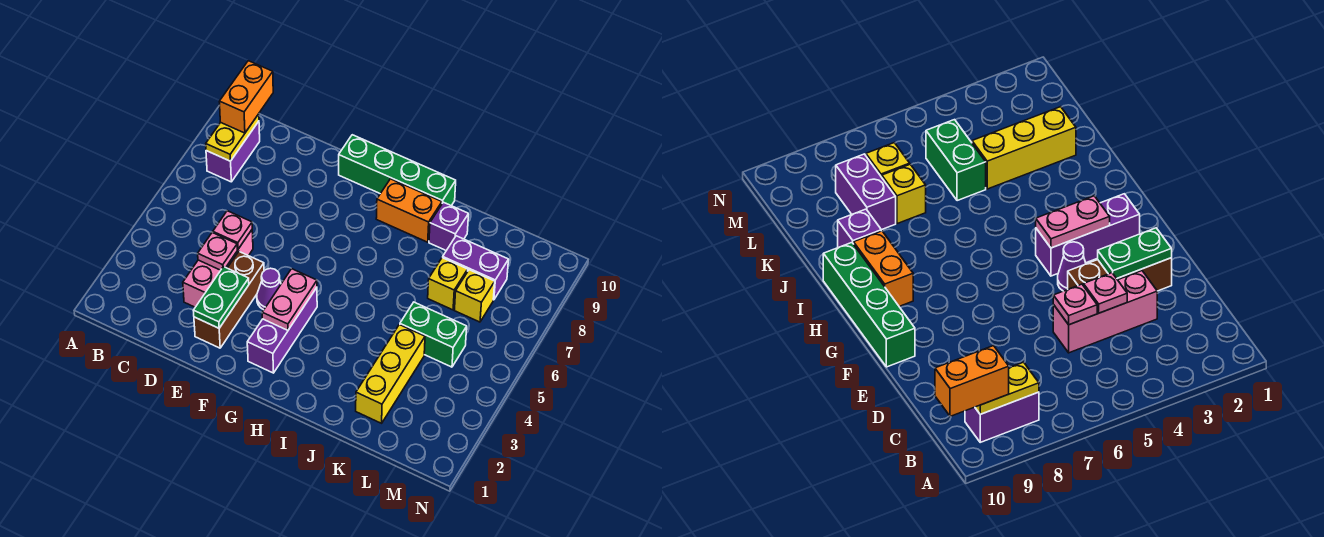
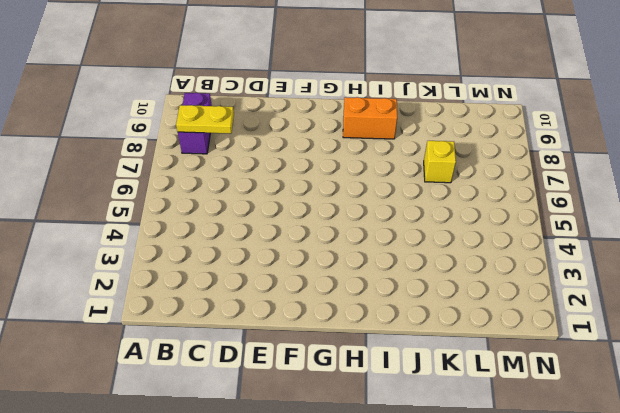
yellow plate B8:C8 level 2 -> yellow plate B8:B9 level 2
none -> pink brick D3:D5 level 1
none -> brown brick E2:E4 level 1
none -> purple cone F4 level 1

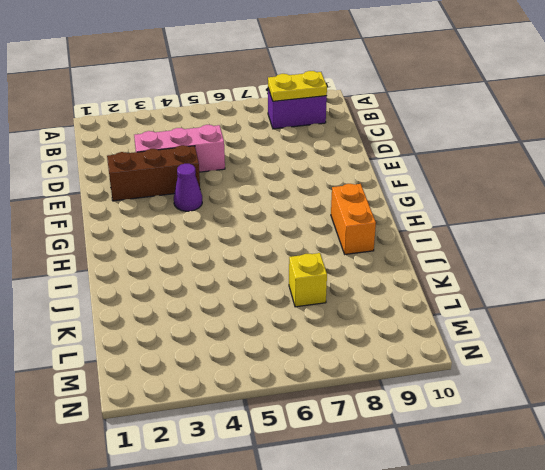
none -> green brick F10:I10 level 1
none -> purple brick G2:G4 level 1
none -> purple brick J9 level 1

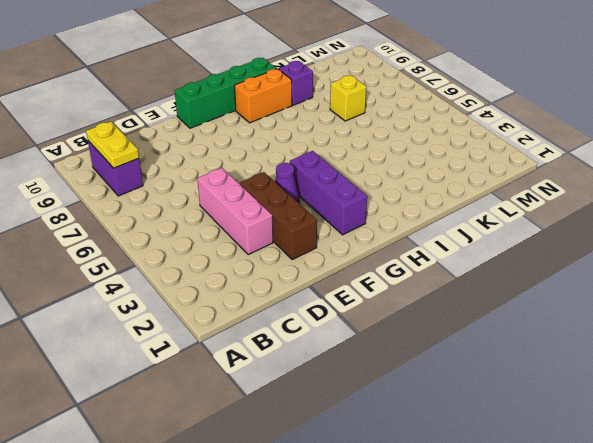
none -> yellow brick K2:K4 level 1
none -> green brick K5:L5 level 1
none -> purple brick K8:L8 level 1

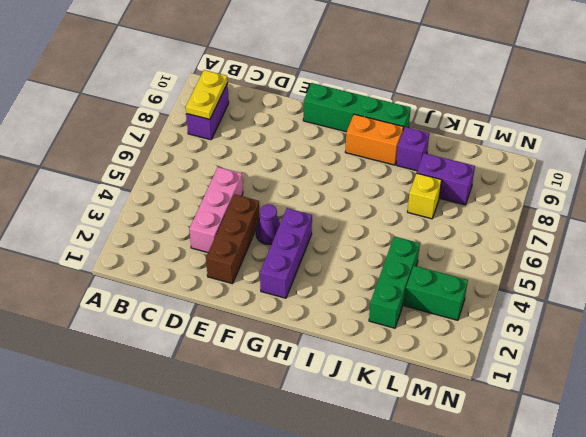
green brick K2:K4 level 1 -> yellow brick K2:K4 level 1
green brick L3:M3 level 1 -> green brick K5:L5 level 1
none -> yellow brick L7 level 1
none -> pink plate D4 level 2
none -> pink plate D5 level 2

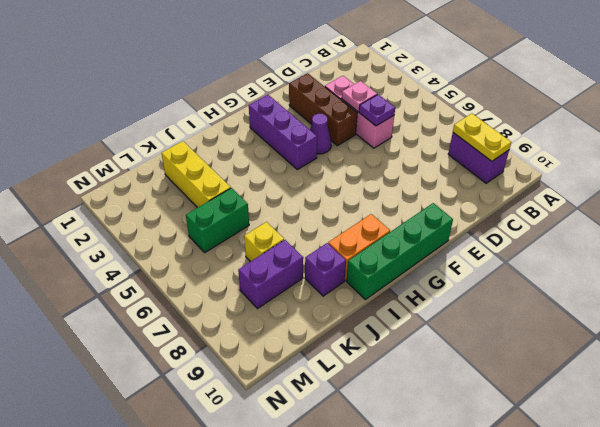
purple plate D5 level 2 -> pink plate D5 level 2
none -> yellow brick L7 level 1
none -> green plate E2:E3 level 2
none -> pink plate G3:G4 level 2

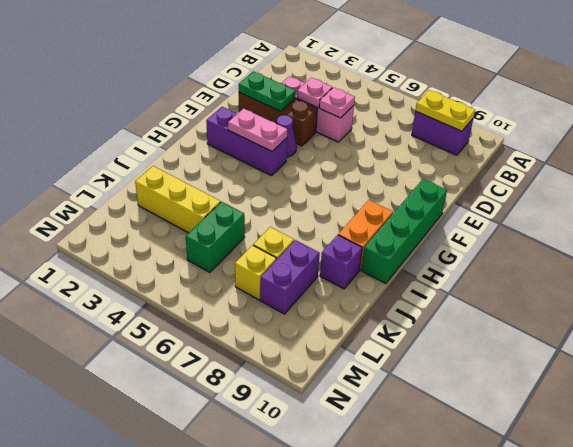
none -> orange brick B9:B10 level 3

